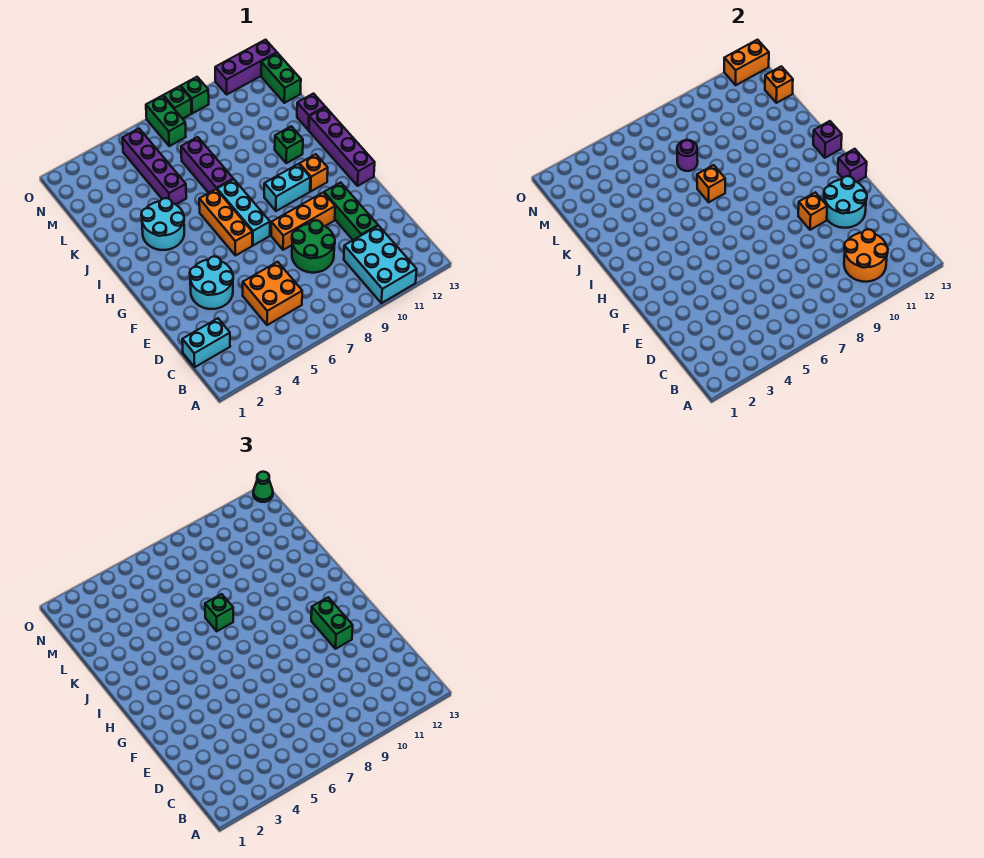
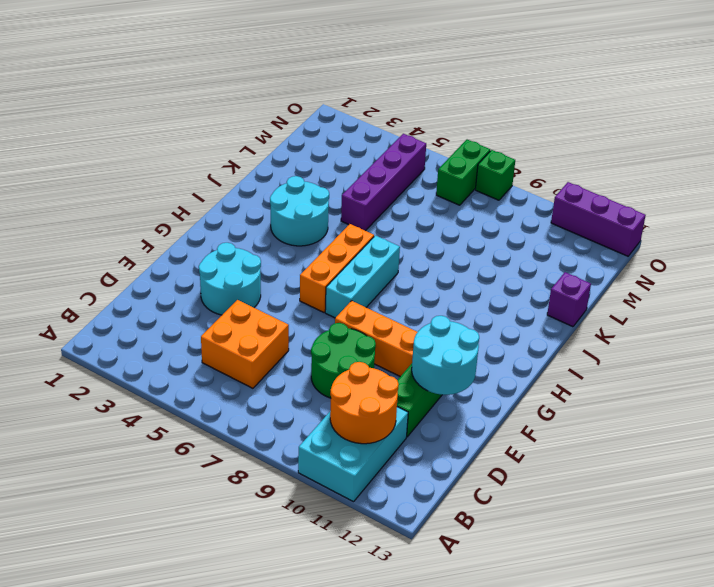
none -> cyan brick C1:C2 level 1
none -> purple brick G13:J13 level 1
none -> cyan brick H9:H10 level 1
none -> orange brick H11 level 1

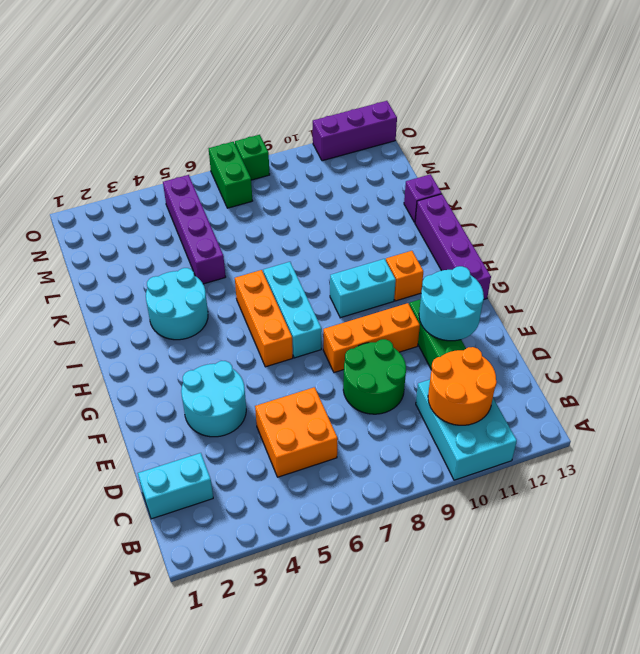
none -> purple brick J7:L7 level 1
none -> green brick J11 level 1
none -> green brick M13:N13 level 1
none -> green brick O9 level 1

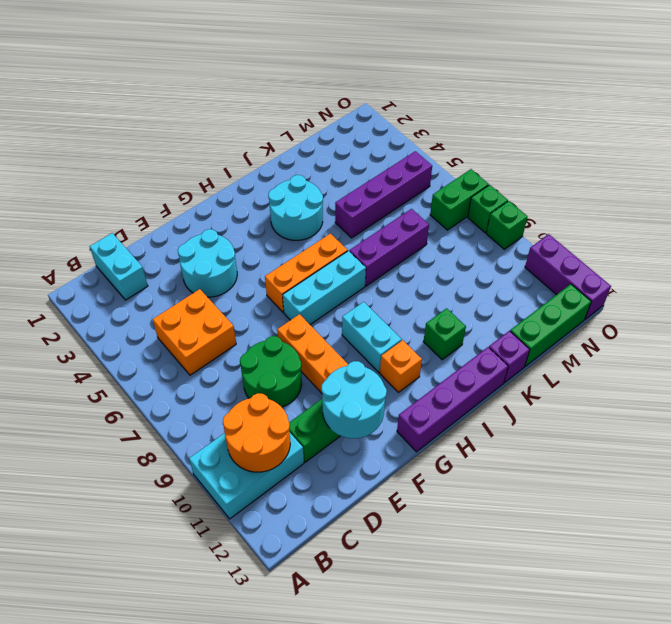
green brick L13:N13 level 1 -> green brick M13:N13 level 1
none -> orange brick F10 level 2
none -> purple brick G13 level 2
none -> purple brick I13 level 2
none -> orange brick J7 level 2

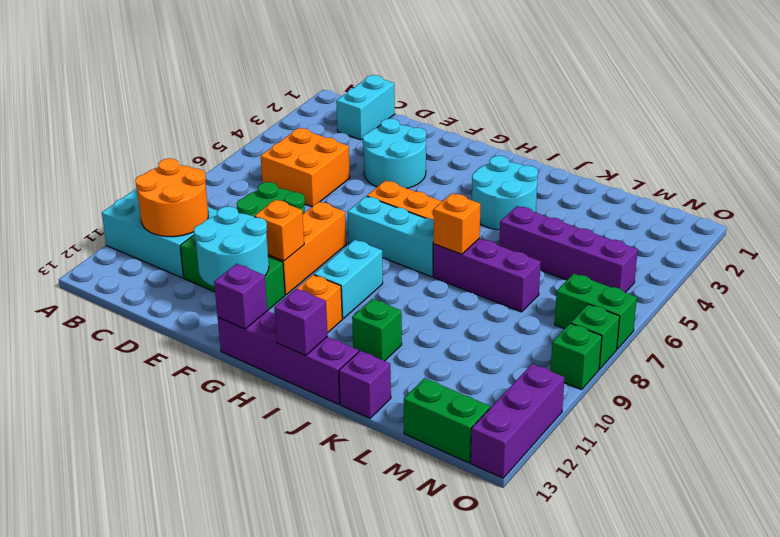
none -> purple round brick L7 level 2
none -> orange brick M13 level 2
none -> orange brick O12:O13 level 2
none -> green brick F11:G11 level 3

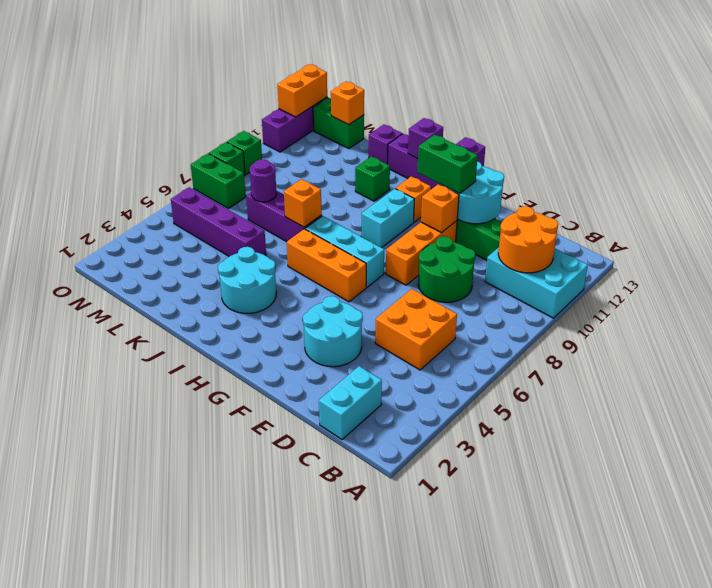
none -> green brick J7 level 3
none -> green cone O13 level 3

